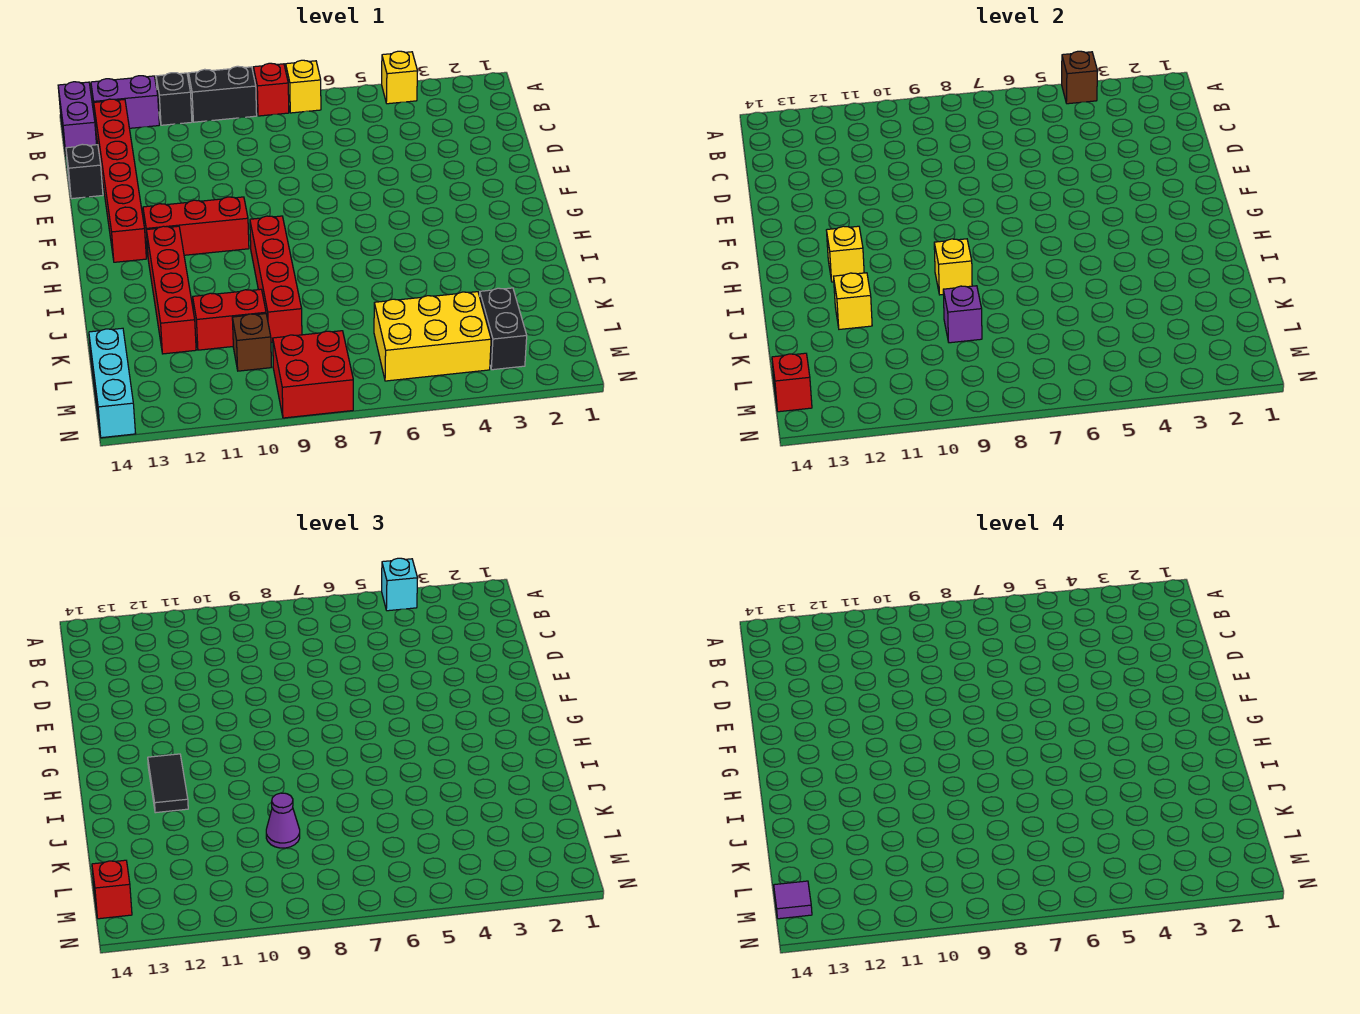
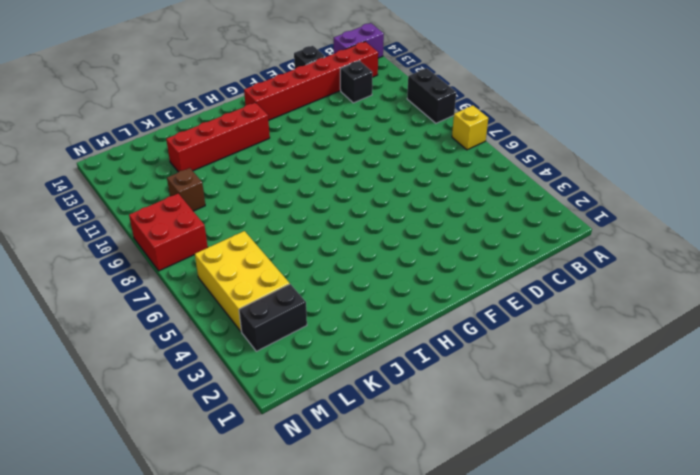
black brick C12 level 1 -> black brick A11 level 1
none -> yellow brick A4 level 1
none -> red brick A8 level 1
none -> purple brick A12:A13 level 1

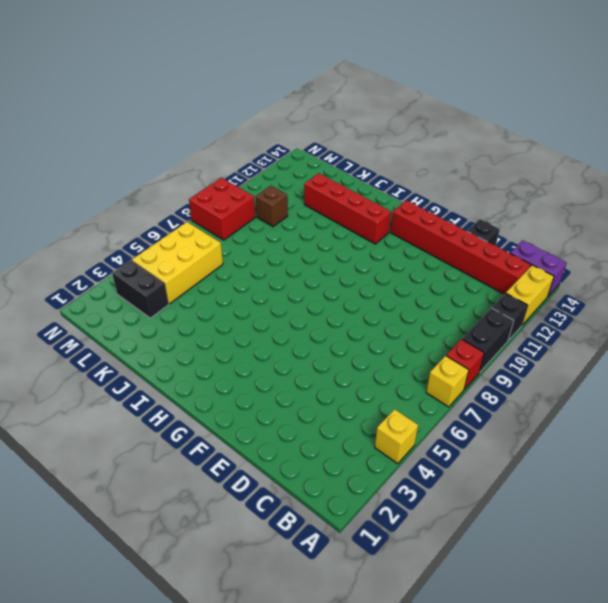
yellow brick A12:A13 level 1 -> purple brick A12:A13 level 1
none -> red brick G10:G12 level 1
none -> red brick H9:K9 level 1
none -> red brick K10:K11 level 1

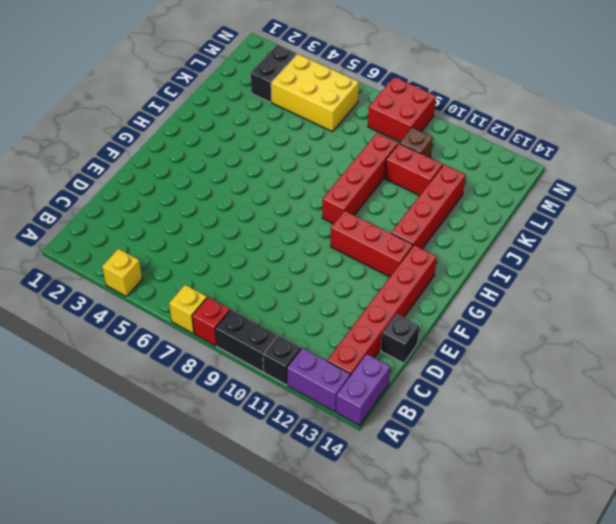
none -> cyan brick L14:N14 level 1
none -> brown brick A4 level 2
none -> yellow brick H12 level 2

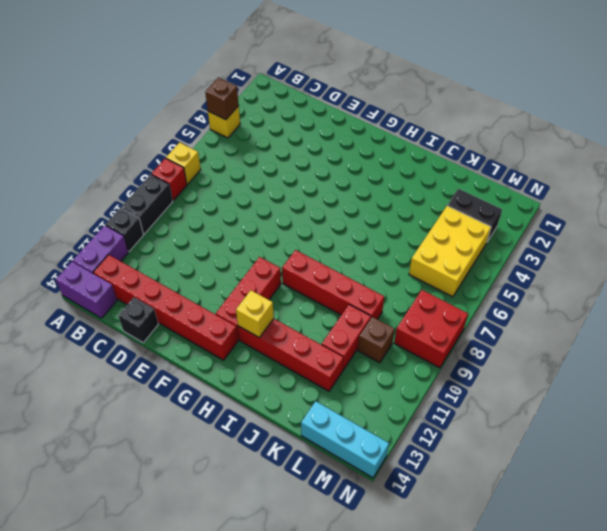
none -> yellow brick I9 level 2
none -> yellow brick J12 level 2
none -> purple brick K9 level 2

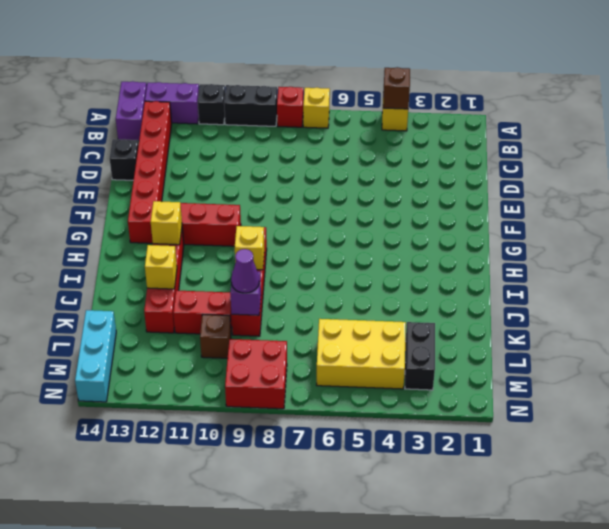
none -> red brick M14 level 2
none -> cyan brick A4 level 3
none -> black tile H12:I12 level 3

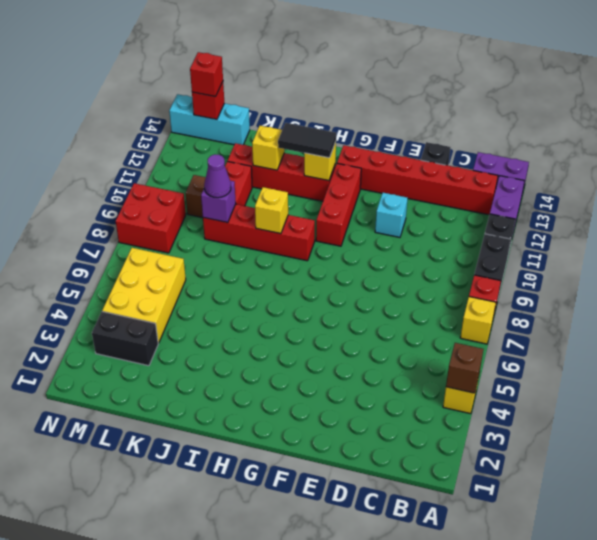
cyan brick E11 level 1 -> cyan brick A4 level 3
none -> purple tile M14 level 4

